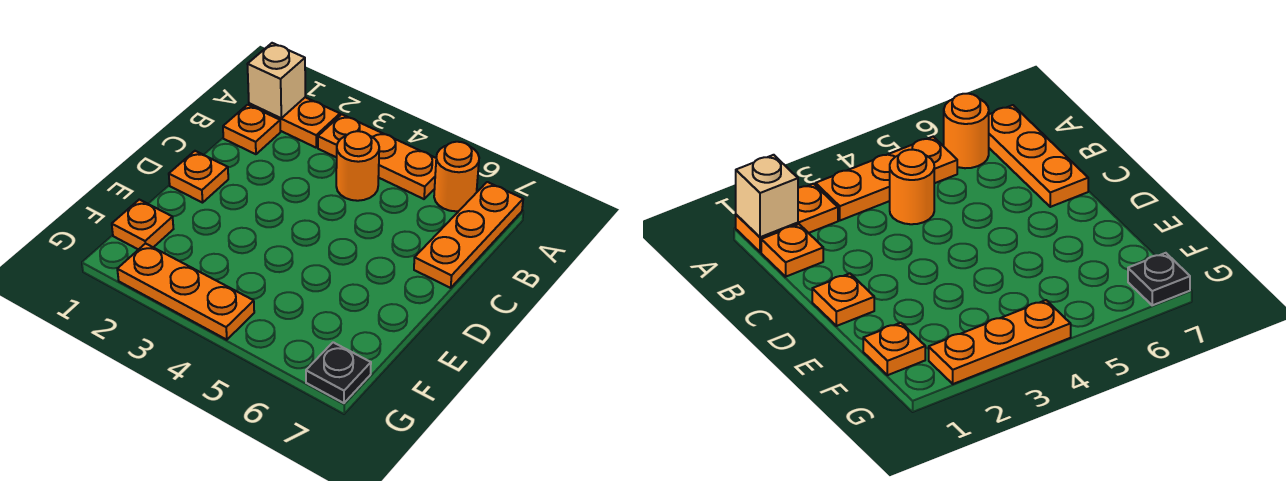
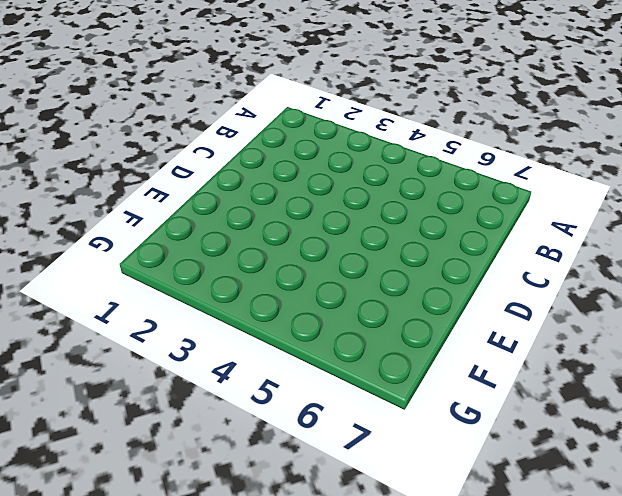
none -> orange plate A1:A2 level 1
none -> orange plate A3:A5 level 1

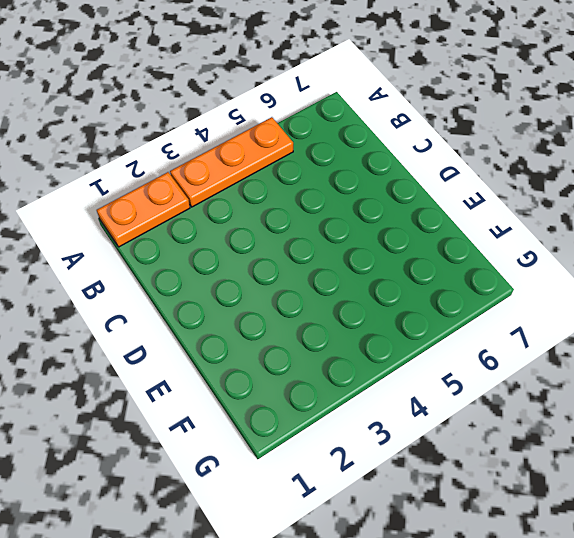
none -> orange round brick A6 level 1
none -> orange plate A7:C7 level 1

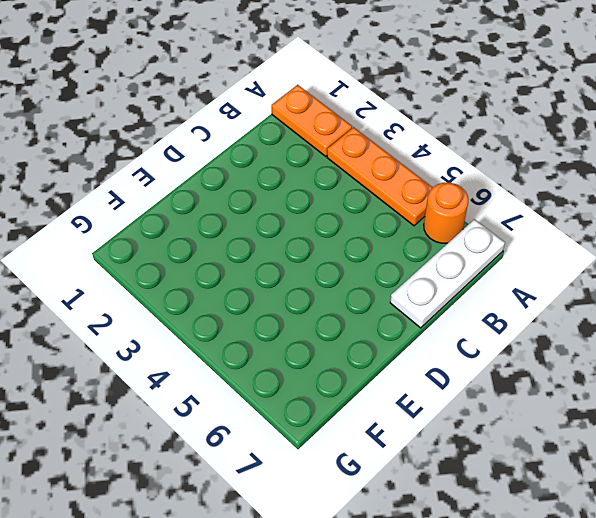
white plate A7:C7 level 1 -> orange plate A7:C7 level 1
none -> orange plate B1 level 1
none -> orange round brick B4 level 1

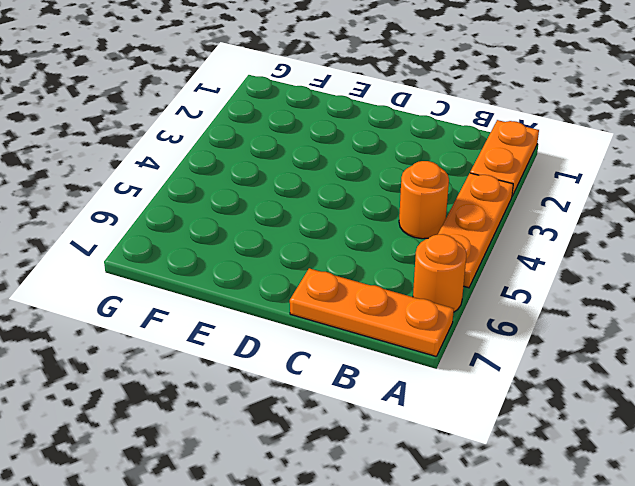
none -> orange plate B1 level 1
none -> orange plate D1 level 1

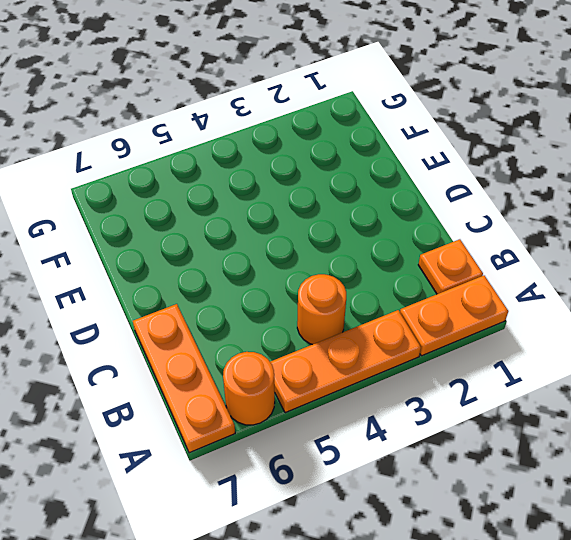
none -> orange plate D1 level 1
none -> orange plate F1 level 1

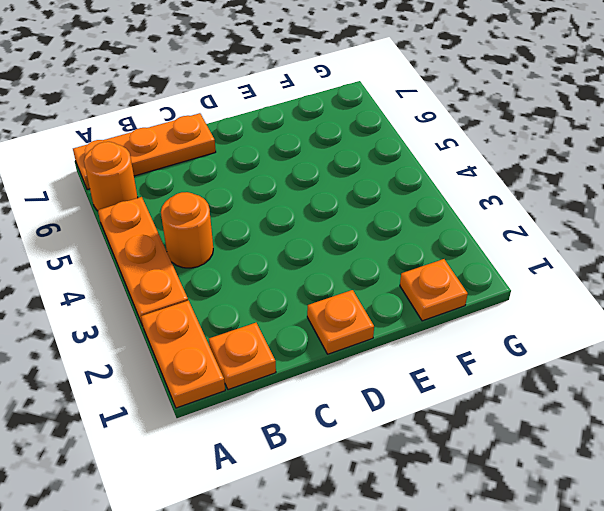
none -> orange plate G2:G4 level 1
none -> black plate G7 level 1

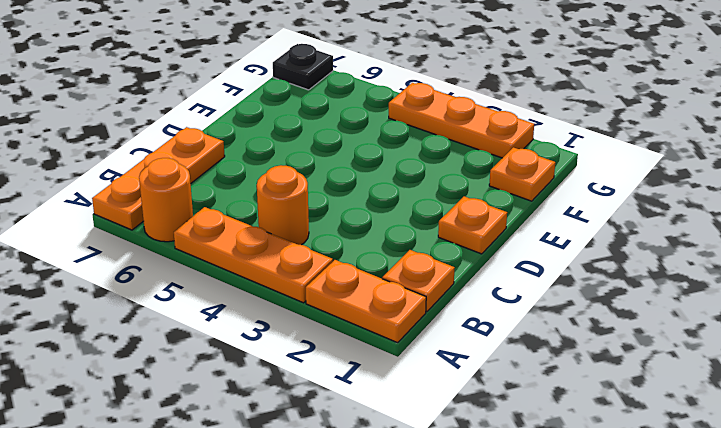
none -> tan brick A1 level 2

